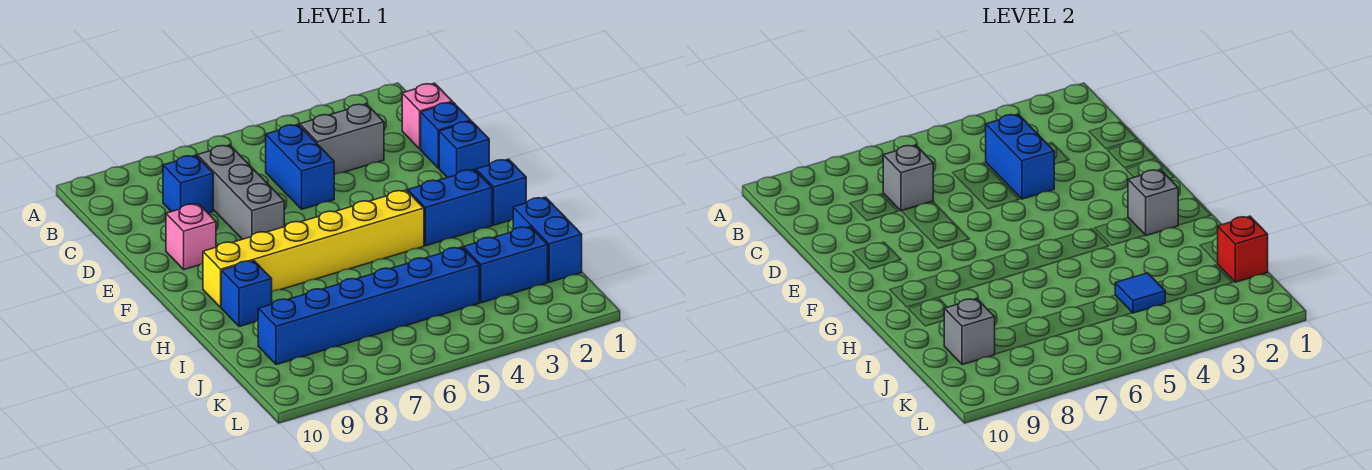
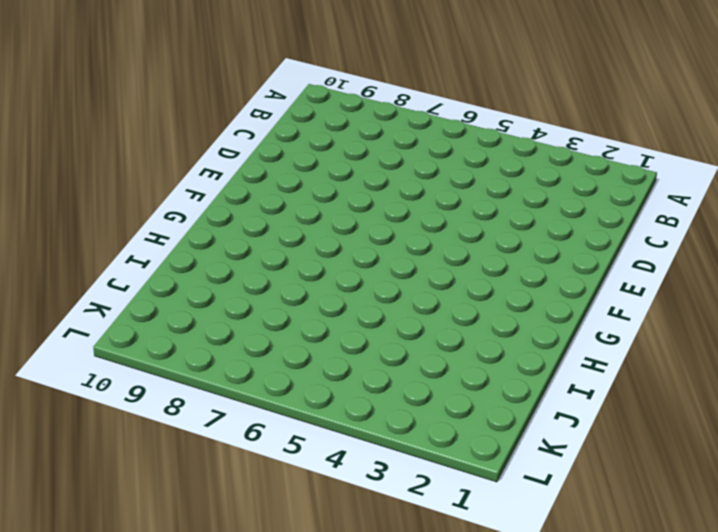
none -> pink brick C1 level 1
none -> grey brick C3:C4 level 1
none -> blue brick C5:D5 level 1

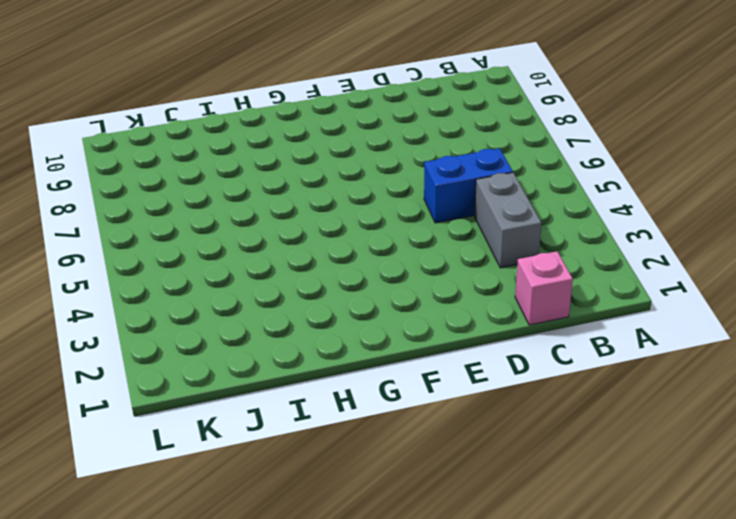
none -> grey brick C7:E7 level 1
none -> blue brick C8 level 1
none -> blue brick D1 level 1

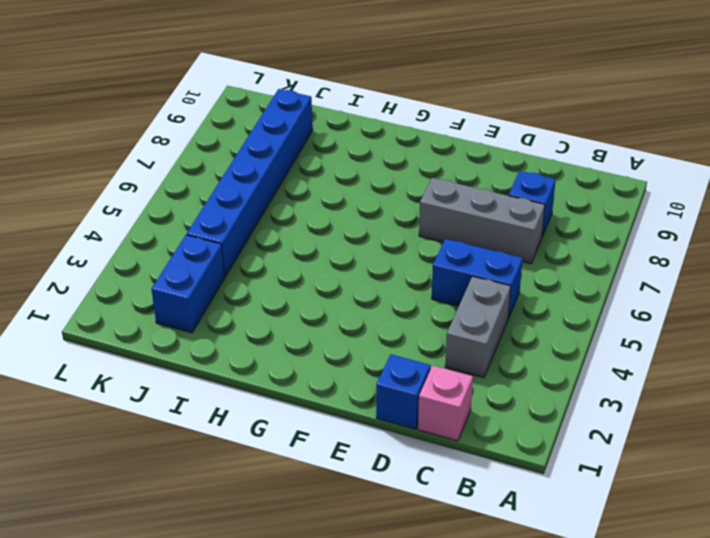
none -> blue brick E1 level 1
none -> pink brick E9 level 1
none -> blue brick G1 level 1

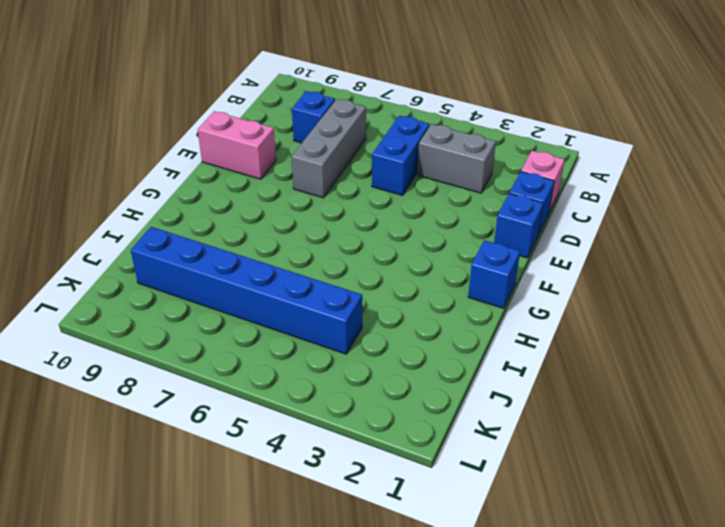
pink brick E9:E10 level 1 -> pink brick E9 level 1
none -> blue brick G2:G3 level 1
none -> yellow brick G4:G9 level 1
none -> blue brick H9 level 1

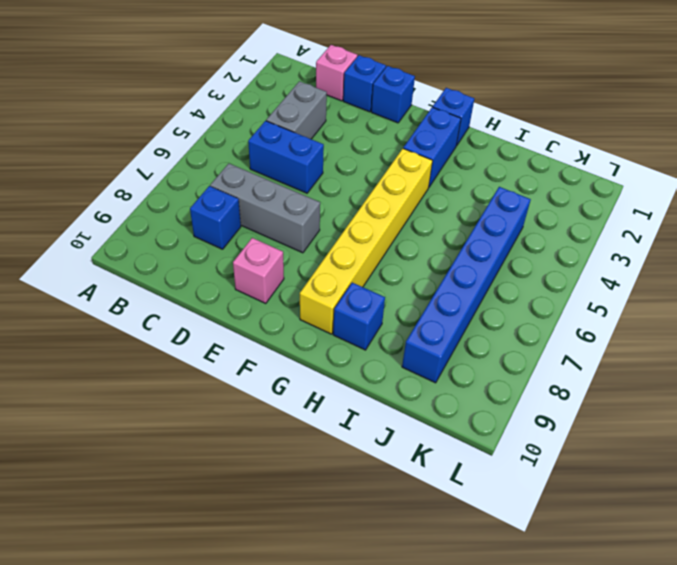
none -> blue brick I1:J1 level 1
none -> blue brick J2:J3 level 1
none -> blue brick C4:D4 level 2

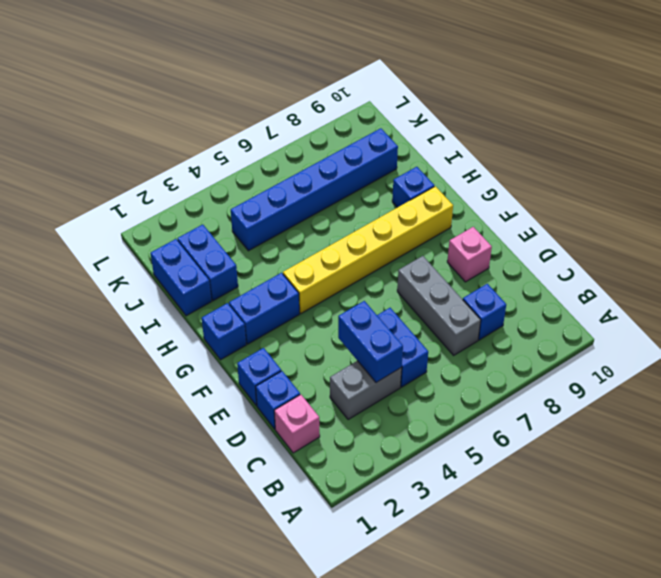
blue brick I2:J2 level 1 -> blue brick J2:J3 level 1
none -> grey brick C7 level 2
none -> grey brick G2 level 2
none -> red brick J1 level 2

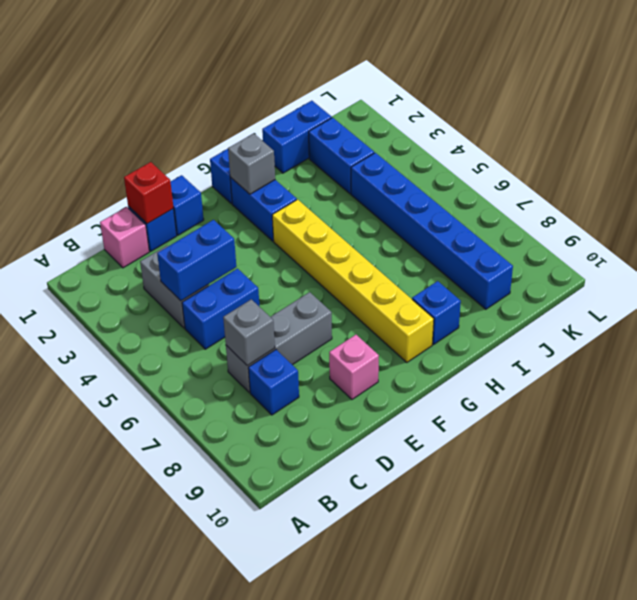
red brick D1 level 2 -> red brick J1 level 2
none -> blue tile J4 level 2
none -> grey brick J9 level 2

